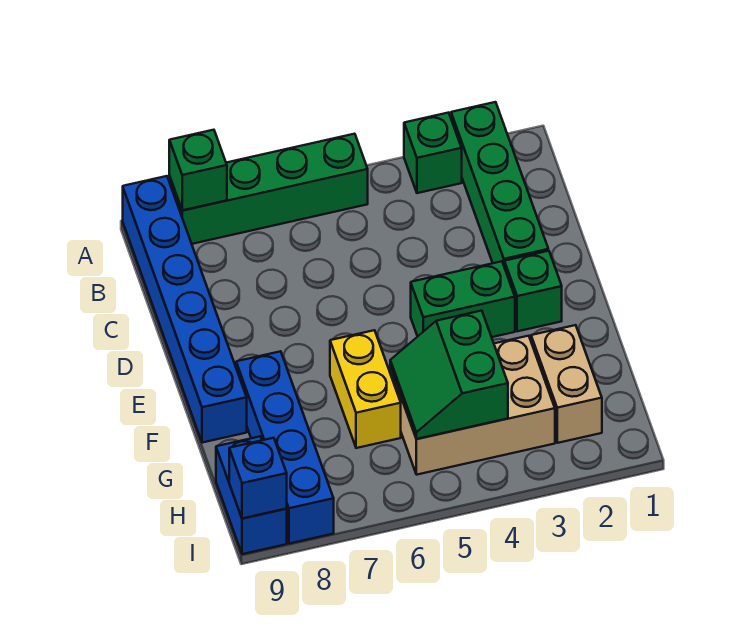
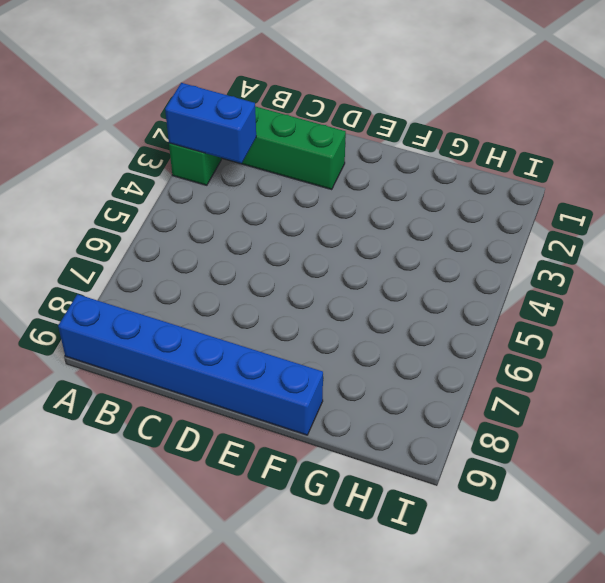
blue brick A3:B3 level 2 -> blue brick H9:I9 level 1
none -> green brick A5:A8 level 1
none -> green brick E2 level 1
none -> green brick E3:E4 level 1

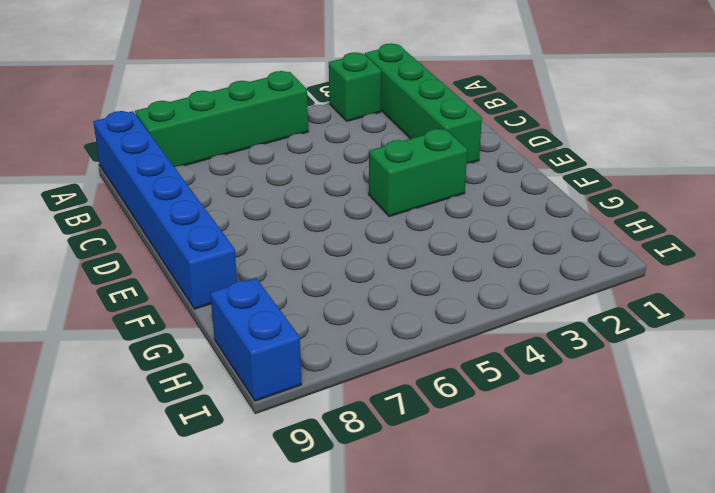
none -> green brick E2 level 1
none -> yellow brick F6:G6 level 1
none -> blue brick F8:I8 level 1

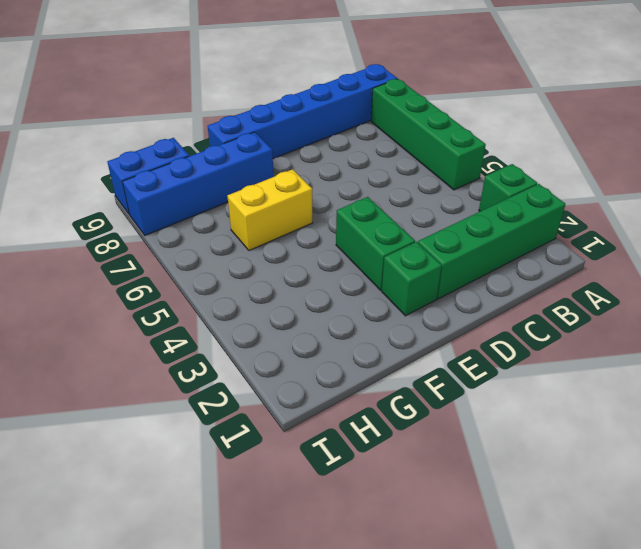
none -> tan brick G2:H2 level 1
none -> tan brick G3:H5 level 1
none -> green brick A8 level 2

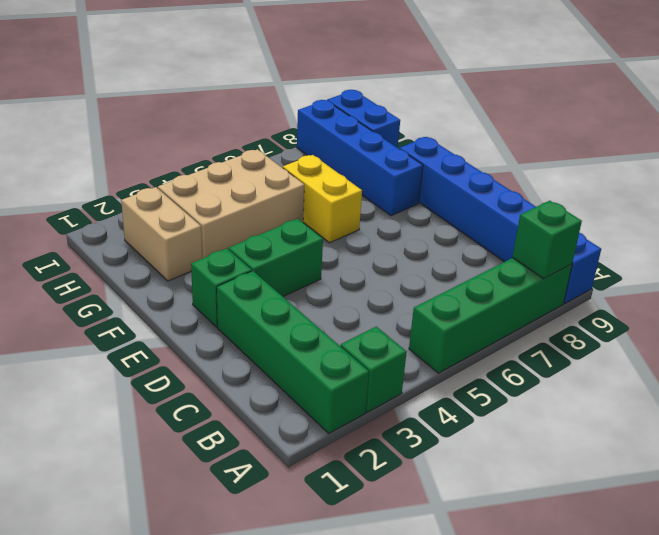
none -> green slope G4:H5 level 2 top 4
none -> blue brick I9 level 2

